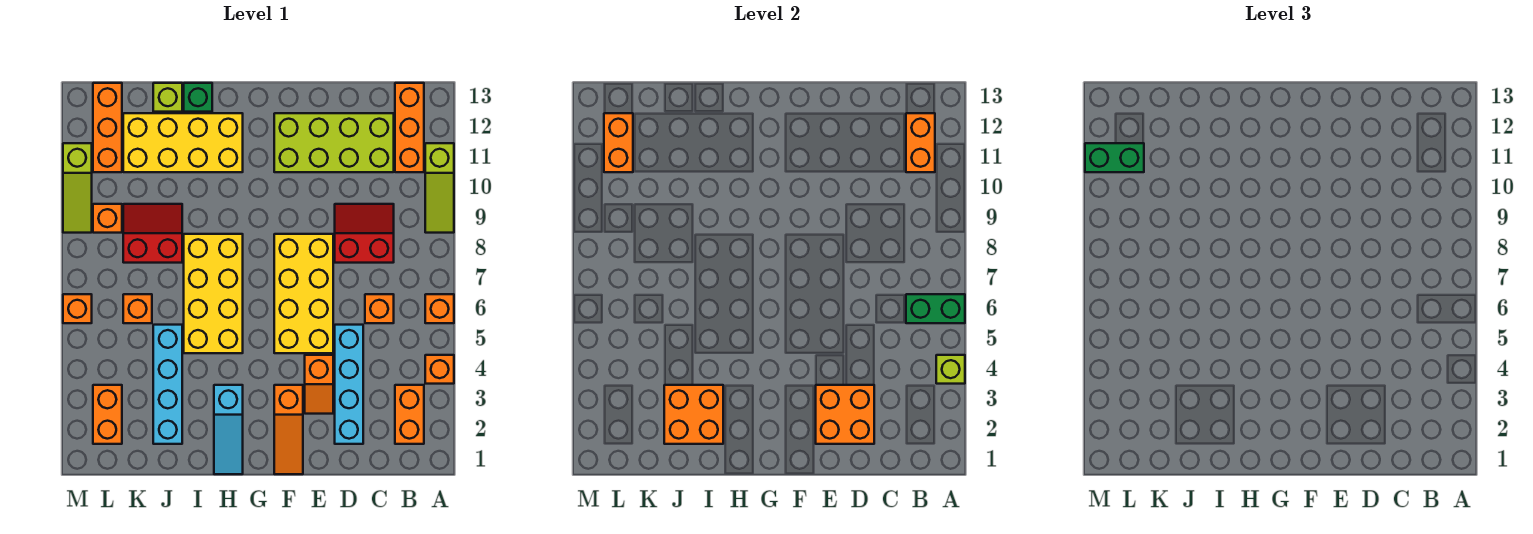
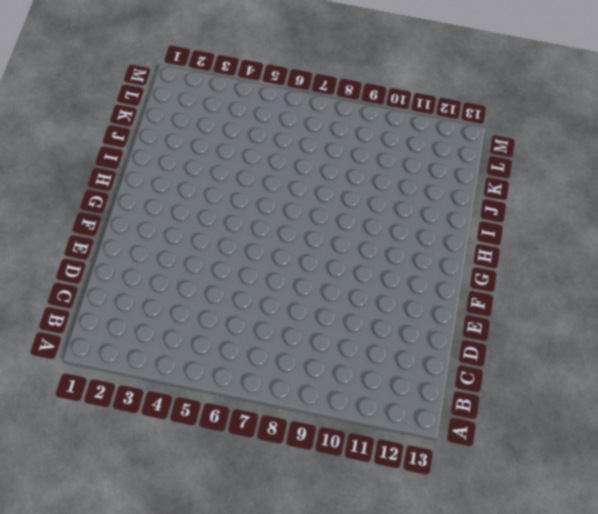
none -> orange brick A4 level 1
none -> orange brick A6 level 1
none -> lime slope A9:A11 level 1 top 11
none -> orange brick B2:B3 level 1

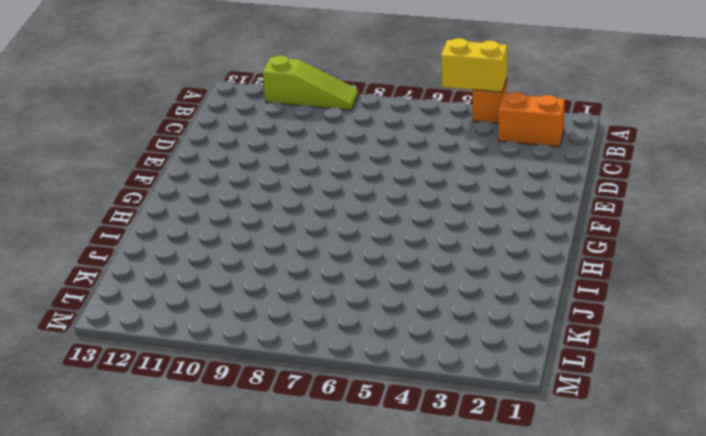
yellow brick A4:A5 level 2 -> lime brick A4 level 2
none -> orange brick A6 level 1
none -> orange brick B11:B13 level 1
none -> orange brick C6 level 1
none -> red slope C8:D9 level 1 top 8

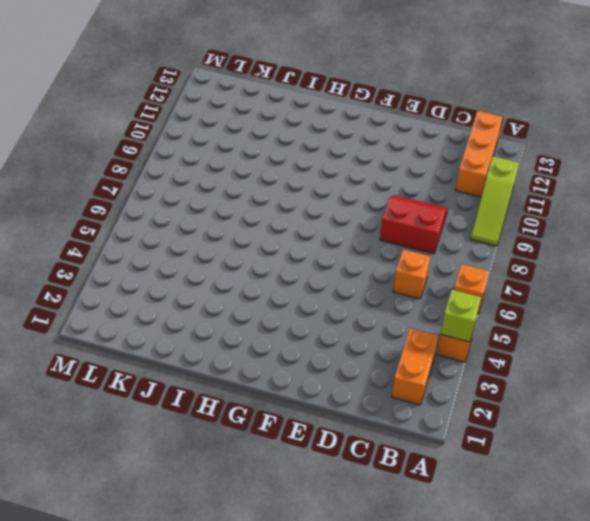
none -> lime brick C11:F12 level 1
none -> cyan brick D2:D5 level 1
none -> orange slope E3:E4 level 1 top 4
none -> yellow brick E5:F8 level 1

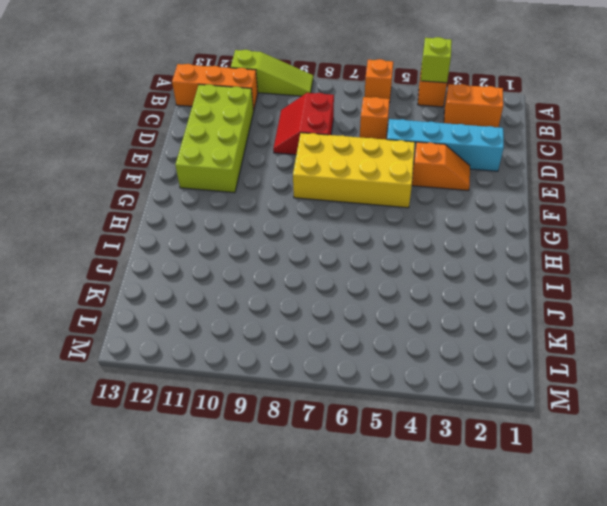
none -> orange slope F1:F3 level 1 top 3
none -> cyan slope H1:H3 level 1 top 3
none -> yellow brick H5:I8 level 1
none -> yellow brick H11:K12 level 1

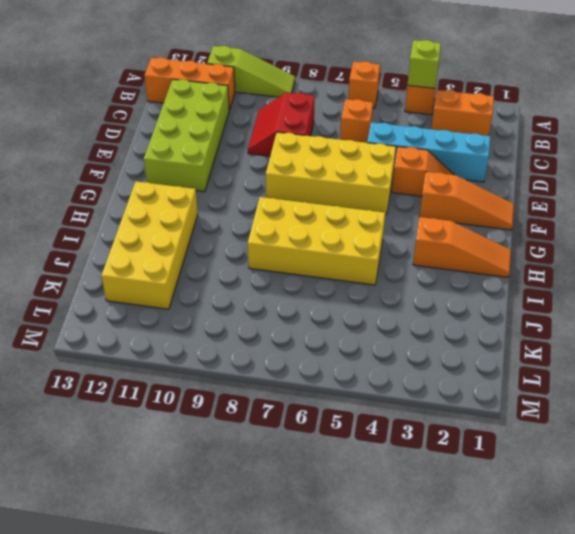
orange slope H1:H3 level 1 top 3 -> cyan slope H1:H3 level 1 top 3
none -> green brick I13 level 1
none -> cyan brick J2:J5 level 1
none -> red slope J8:K9 level 1 top 8
none -> lime brick J13 level 1

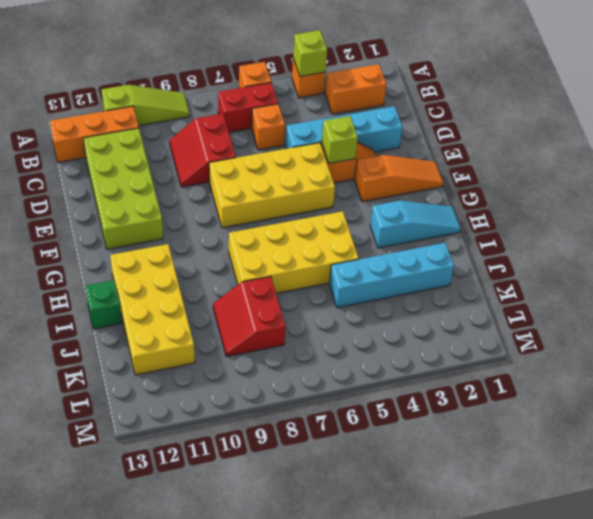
red brick B6:B7 level 1 -> none
lime brick E4 level 2 -> lime brick J13 level 1
none -> orange brick K6 level 1
none -> orange brick L2:L3 level 1
none -> orange brick L9 level 1
none -> orange brick L11:L13 level 1

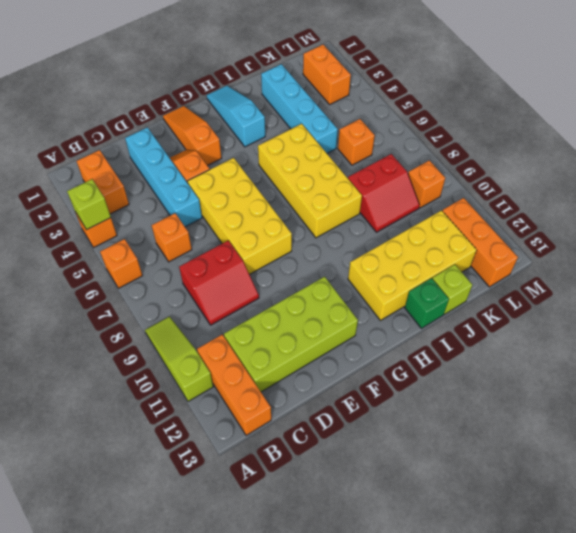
none -> orange brick M6 level 1
none -> lime slope M9:M11 level 1 top 11
none -> green brick A6:B6 level 2
none -> orange brick B11:B12 level 2

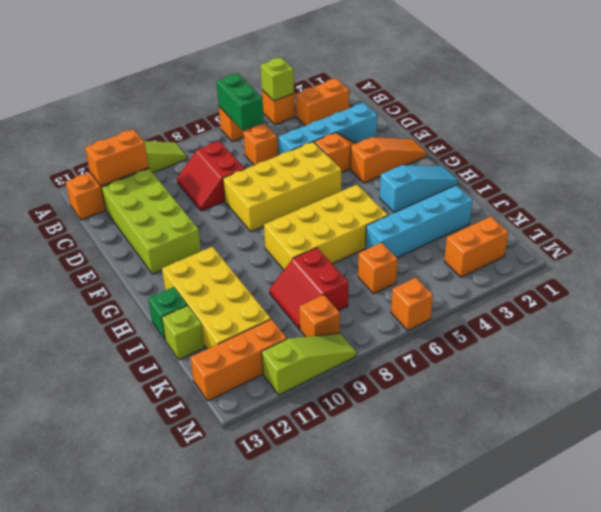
none -> orange brick D2:E3 level 2
none -> orange brick I2:J3 level 2
none -> orange brick L11:L12 level 2
none -> green brick L11:M11 level 3

